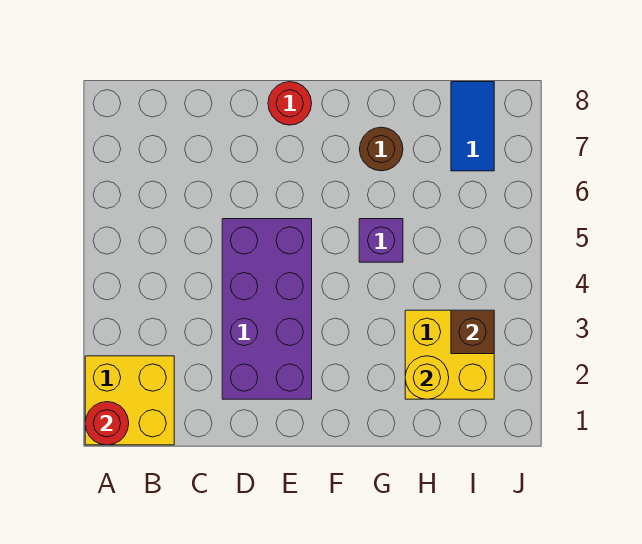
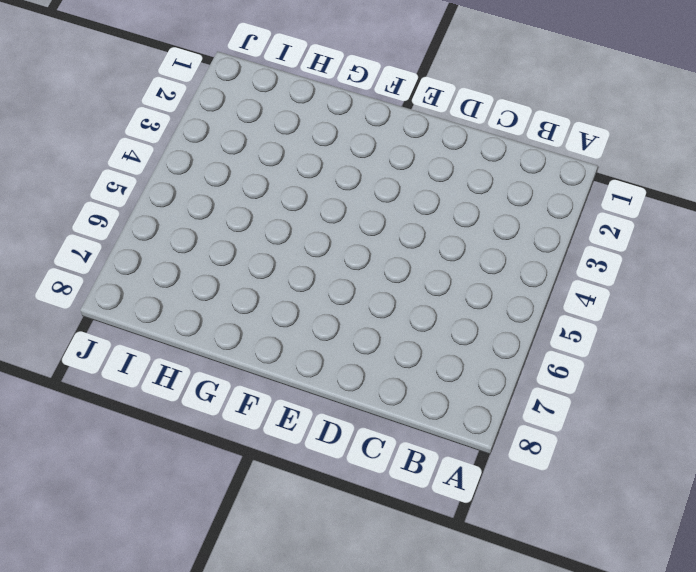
none -> yellow brick A1:B2 level 1
none -> purple brick D2:E5 level 1

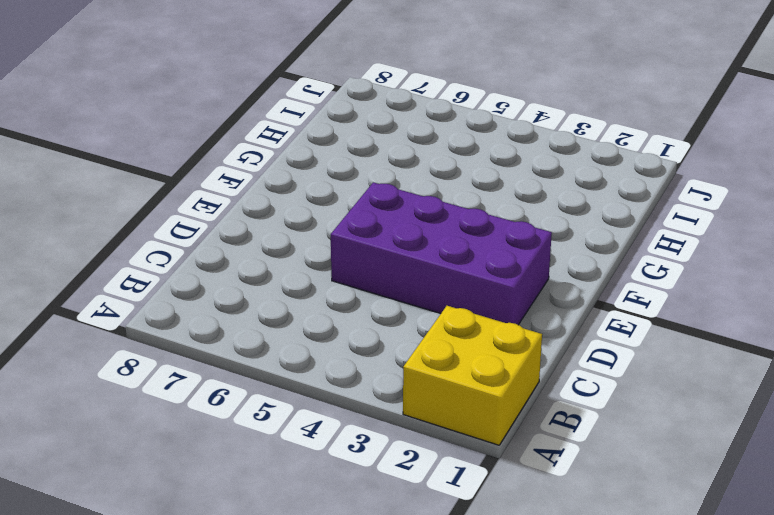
none -> red round brick E8 level 1
none -> purple brick G5 level 1

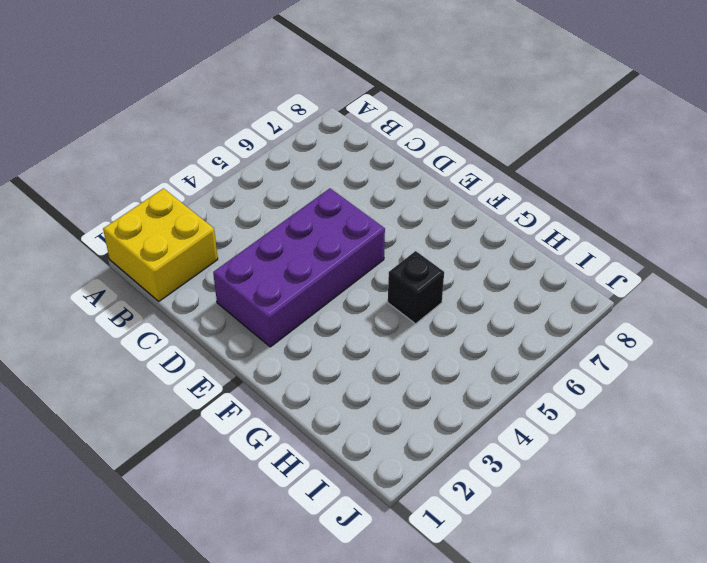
black brick G5 level 1 -> purple brick G5 level 1
none -> red round brick E8 level 1
none -> brown round brick G7 level 1

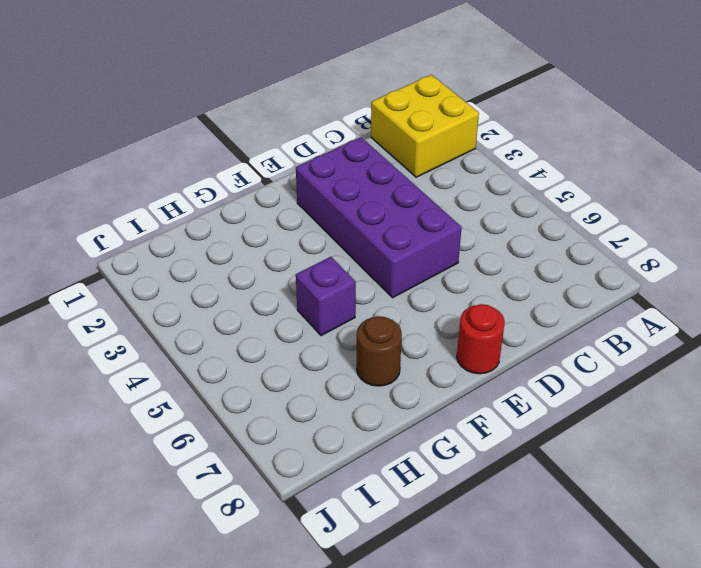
none -> yellow brick H2:I3 level 1
none -> blue tile I7:I8 level 1

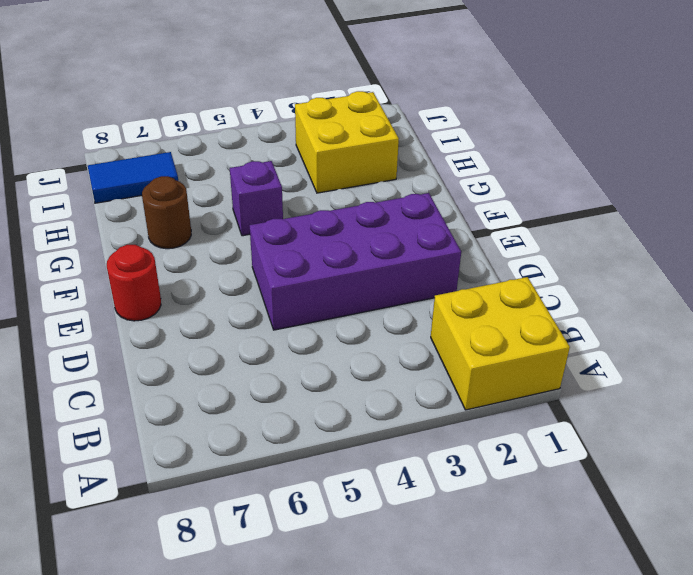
none -> red round brick A1 level 2
none -> yellow round brick H2 level 2

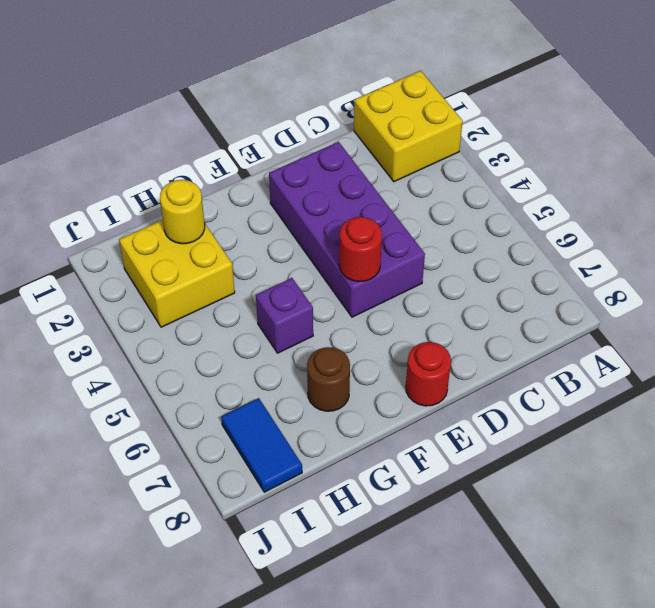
red round brick E5 level 2 -> red round brick A1 level 2
none -> brown brick I3 level 2

